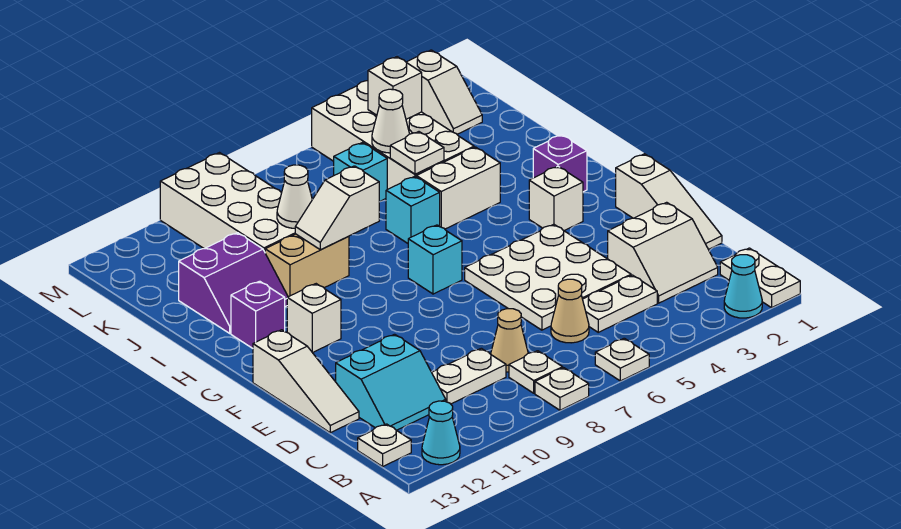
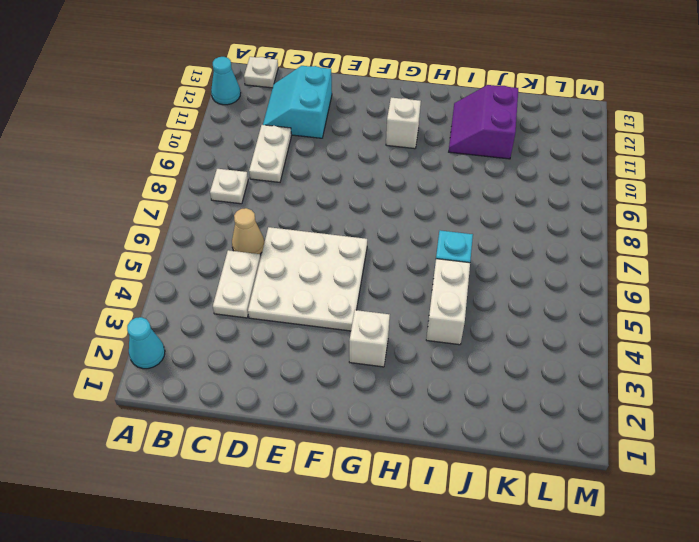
none -> white plate A1:B1 level 1
none -> white plate A6 level 1
none -> white plate A8 level 1
none -> white slope C2:D3 level 1 top D

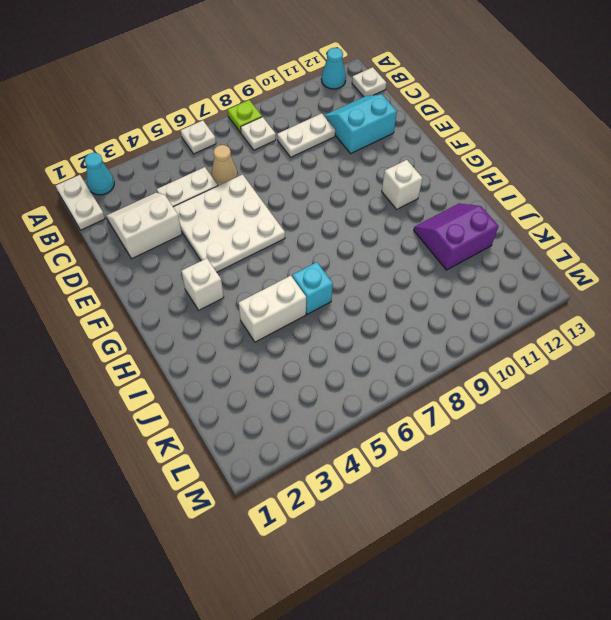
lime plate A8 level 1 -> white plate A8 level 1
none -> tan cone C8 level 1
none -> white slope D1:F1 level 1 top F
none -> white slope D13:F13 level 1 top F
none -> cyan brick G7 level 1

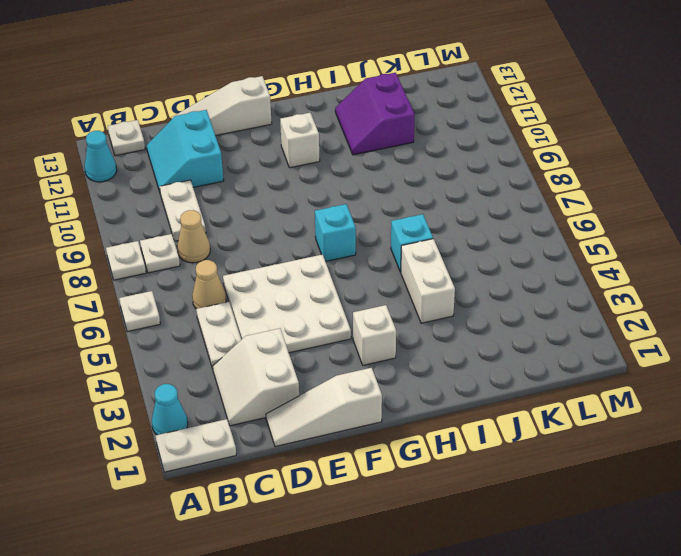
none -> purple brick H2 level 1
none -> purple brick H12 level 1
none -> tan brick I9:I10 level 1
none -> white brick J4:M5 level 1

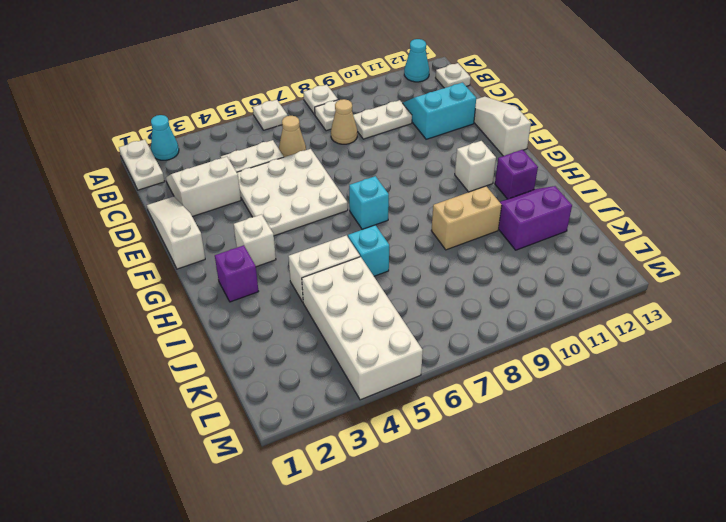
none -> white brick J9:M10 level 1
none -> cyan brick K6 level 1
none -> white slope L2:M2 level 1 top M
none -> white slope I8:I9 level 2 top 8

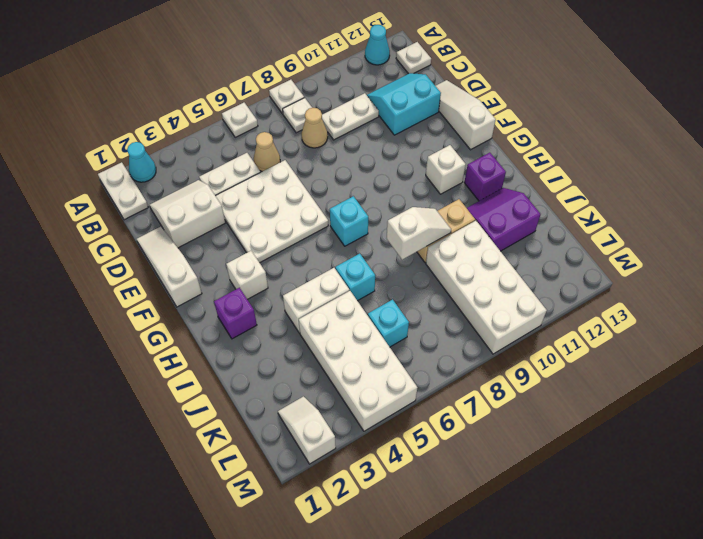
none -> white plate J5 level 2
none -> white cone J9 level 2
none -> white cone K5 level 2
none -> white brick L4 level 2

